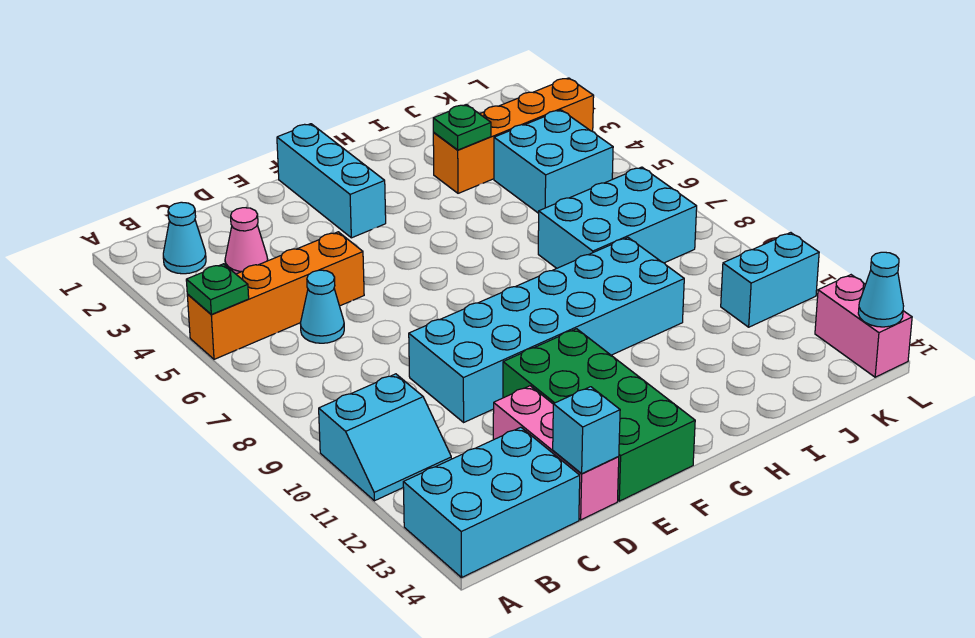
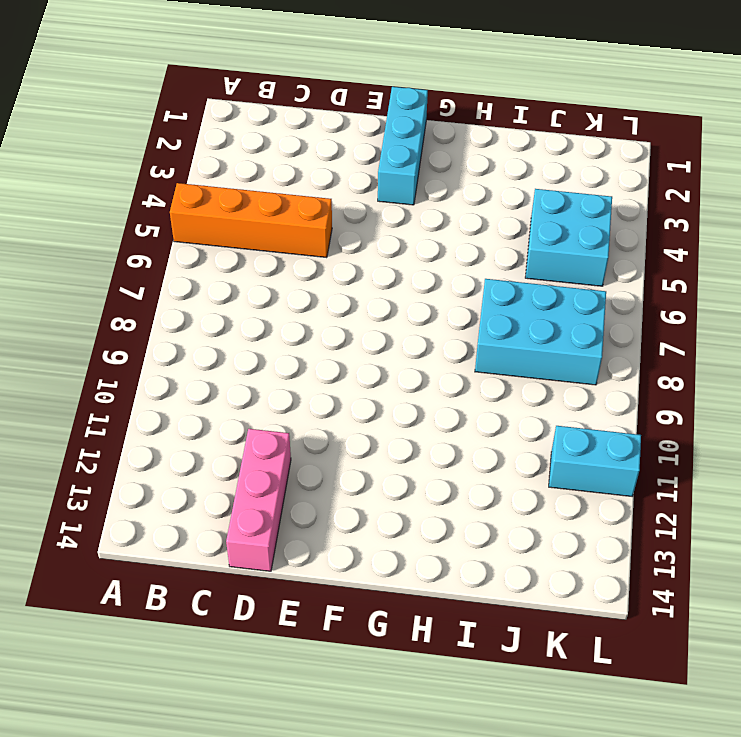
none -> cyan slope A10:B11 level 1 top 10
none -> cyan brick A13:C14 level 1
none -> cyan cone B2 level 1

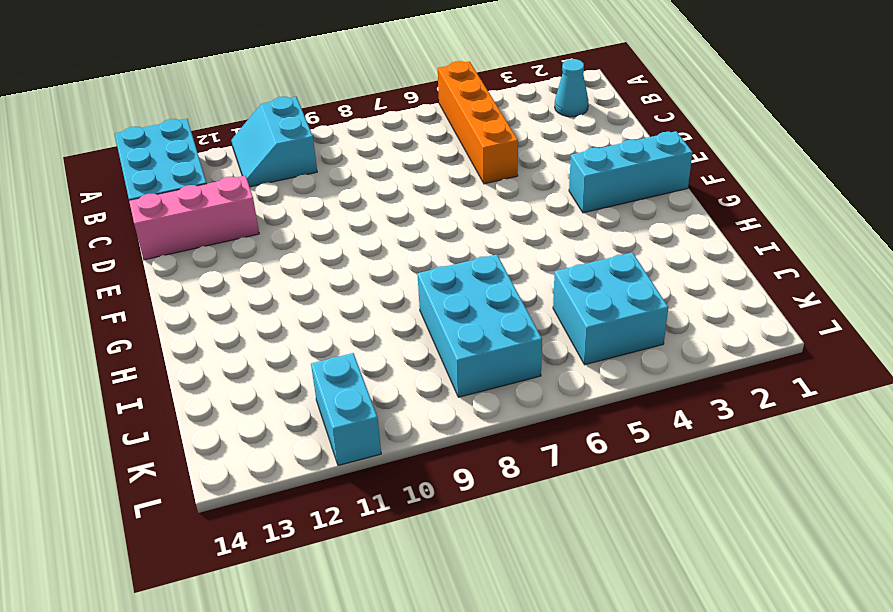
none -> pink cone C3 level 1
none -> cyan cone C6 level 1
none -> cyan brick D9:I10 level 1

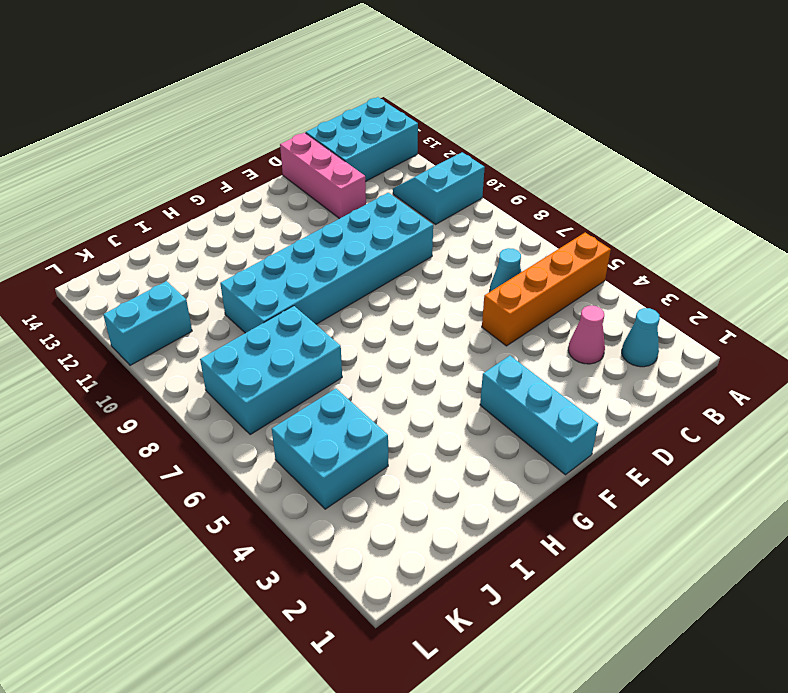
none -> green brick E11:F14 level 1
none -> orange brick I3:L3 level 1
none -> pink brick L13:L14 level 1

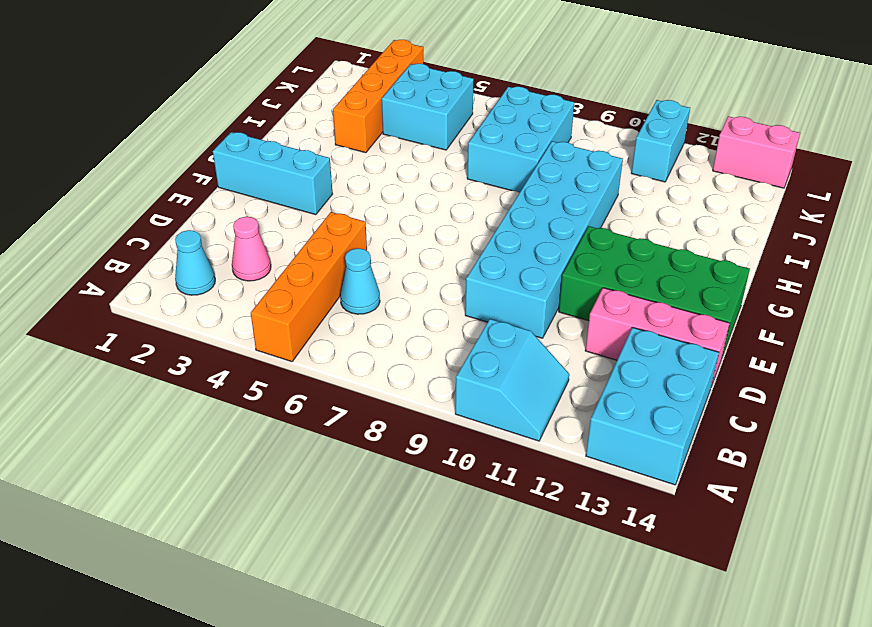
none -> green plate A5 level 2
none -> cyan brick D14 level 2
none -> green plate I3 level 2

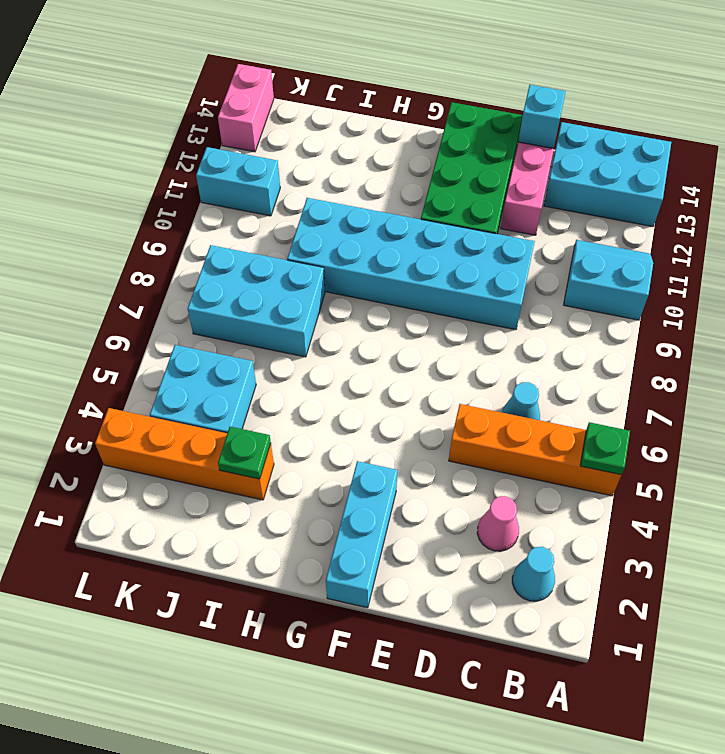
none -> cyan cone L14 level 2

